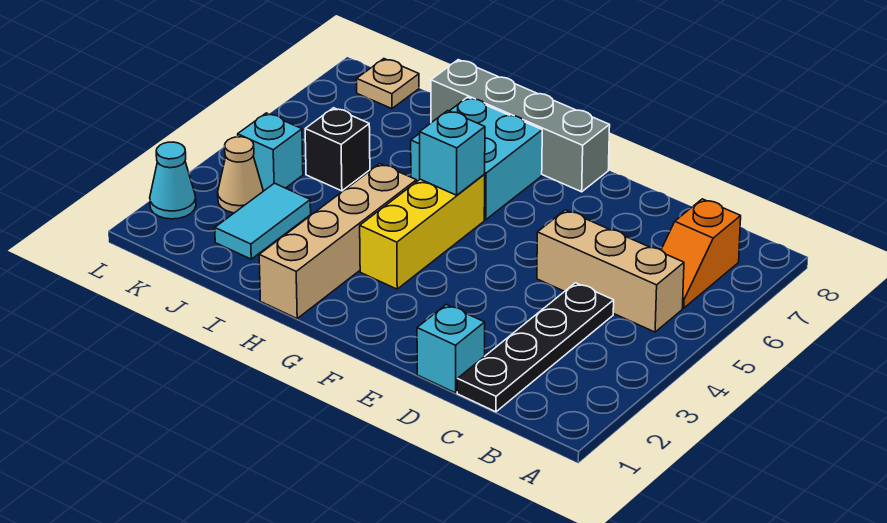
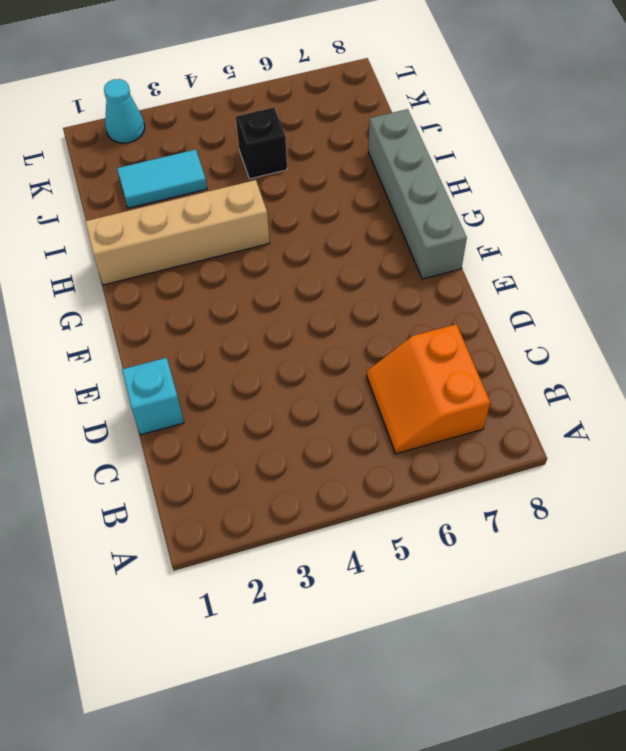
orange slope B6:C7 level 1 top 7 -> orange slope B6:B7 level 1 top 7
none -> tan brick B5:D5 level 1
none -> black plate C1:C4 level 1
none -> yellow brick G3:G5 level 1

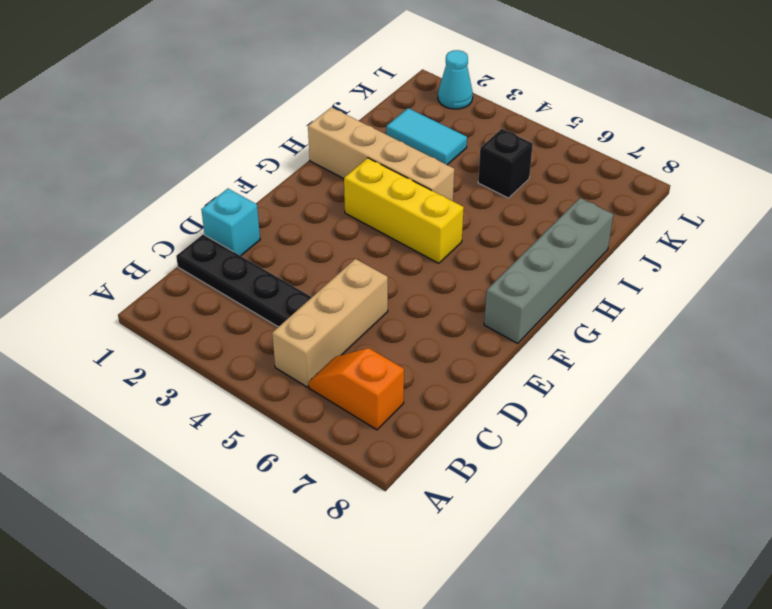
none -> cyan brick G6:H7 level 1
none -> tan cone K3 level 1
none -> cyan brick K4 level 1

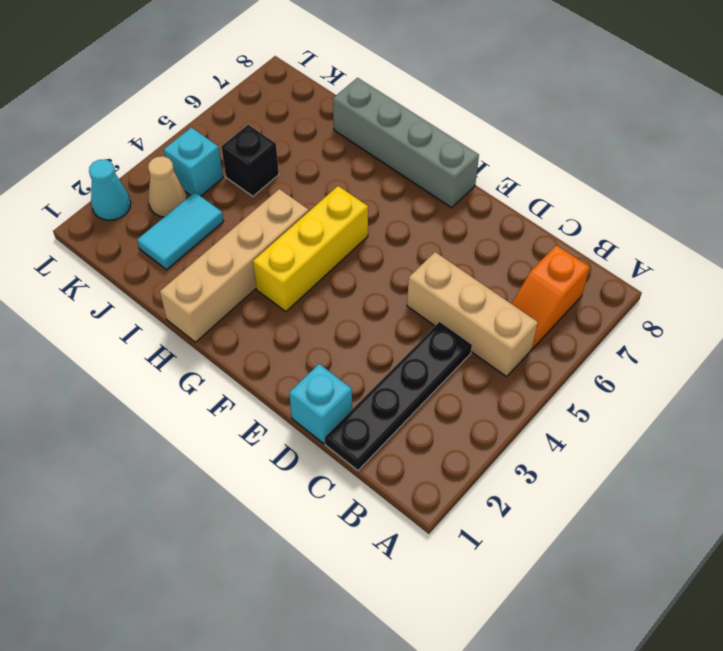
none -> cyan brick G6:H7 level 1
none -> tan plate K8 level 1
none -> cyan brick G5 level 2

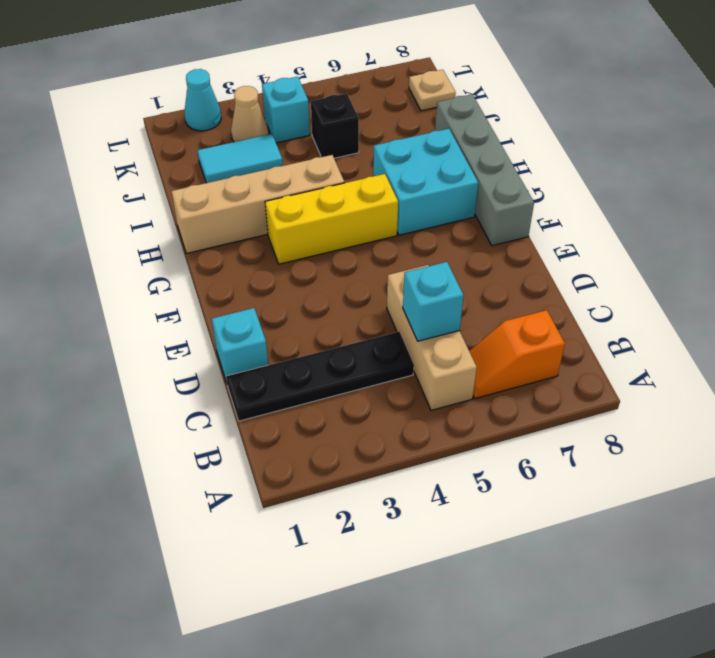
cyan brick C5 level 2 -> cyan brick G5 level 2

